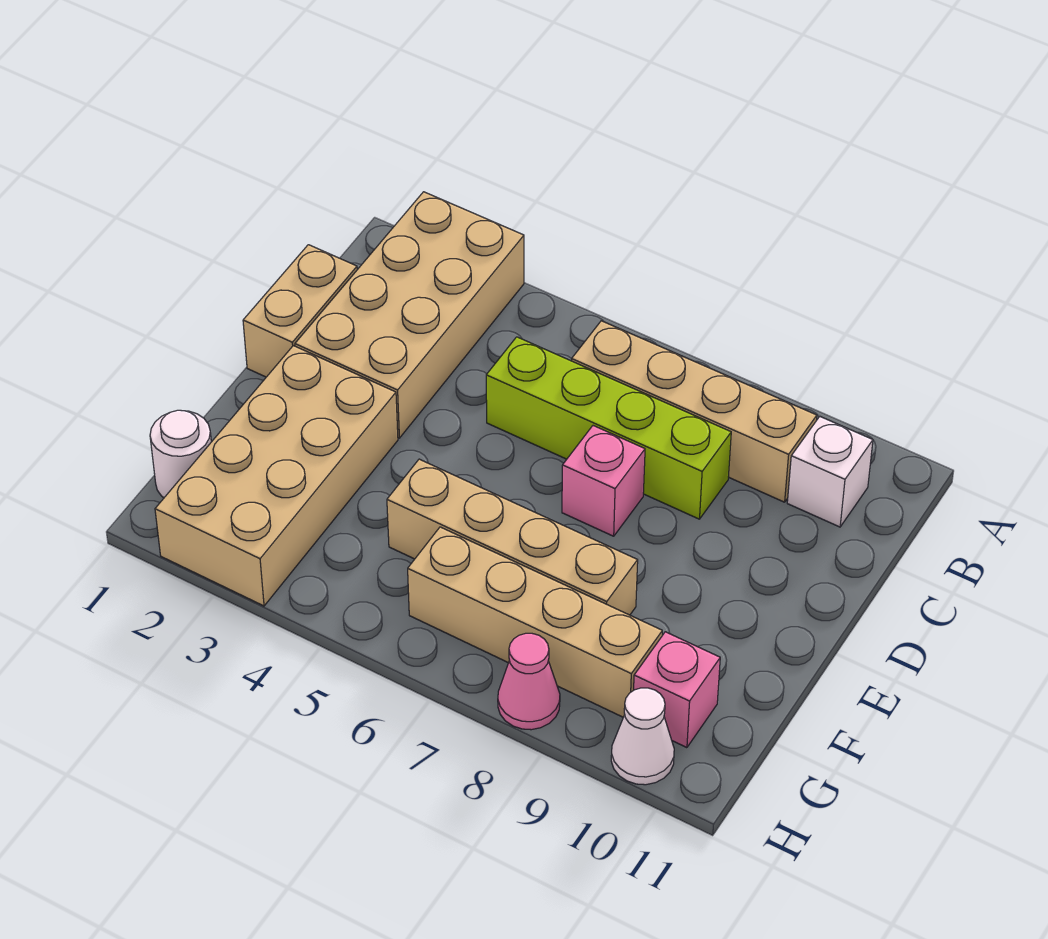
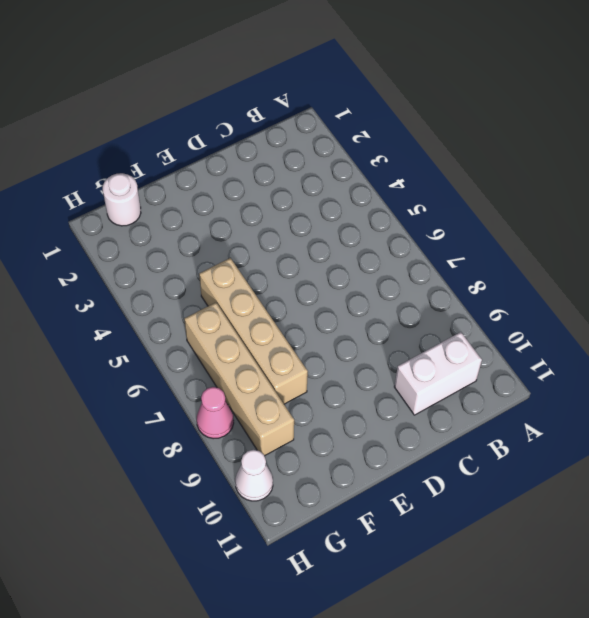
white brick B10:C10 level 1 -> white brick B10 level 1
none -> tan brick A2:D3 level 1
none -> tan brick B6:B9 level 1
none -> tan brick C1:D1 level 1

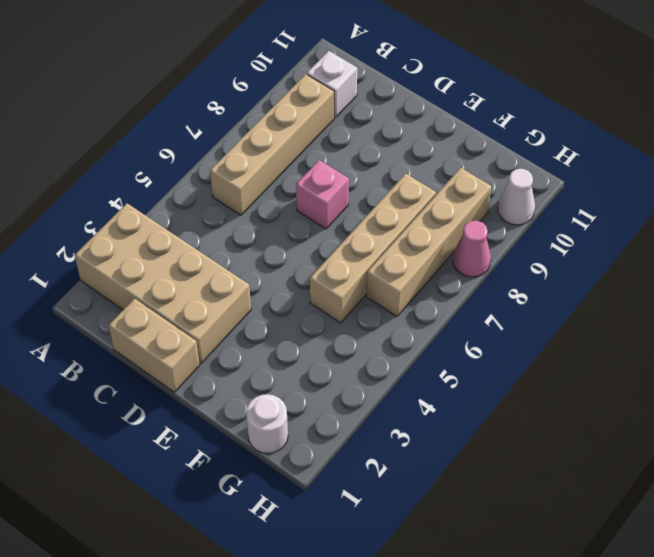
none -> lime brick C5:C8 level 1
none -> tan brick E2:H3 level 1
none -> pink brick G10 level 1

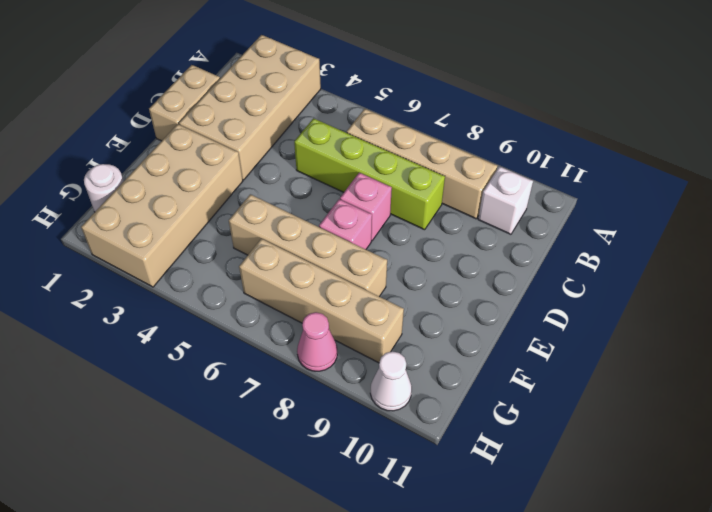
pink brick E7 level 1 -> pink brick G10 level 1

